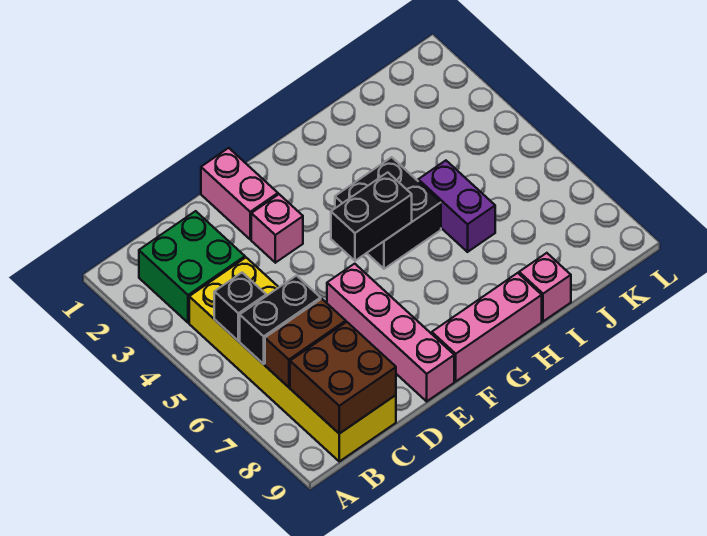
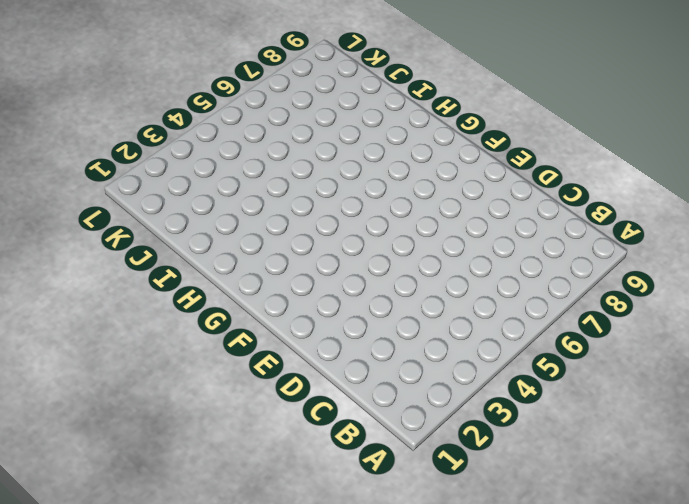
none -> green brick B2:C3 level 1
none -> yellow brick B4:C9 level 1
none -> pink brick E1:E2 level 1

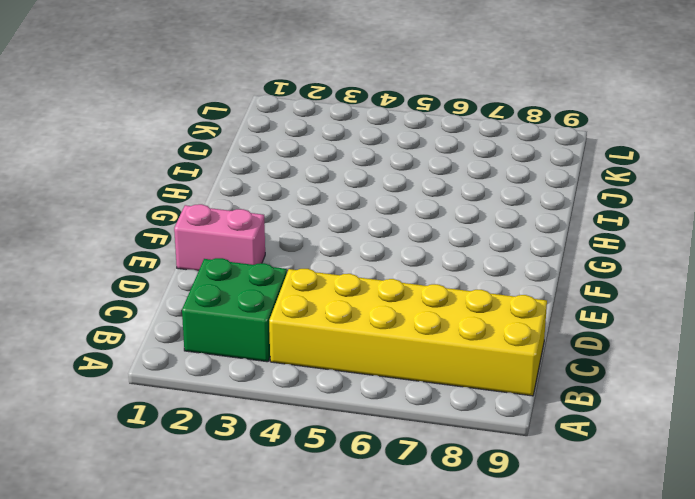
none -> pink brick E3 level 1
none -> pink brick E6:E9 level 1
none -> pink brick F9:H9 level 1

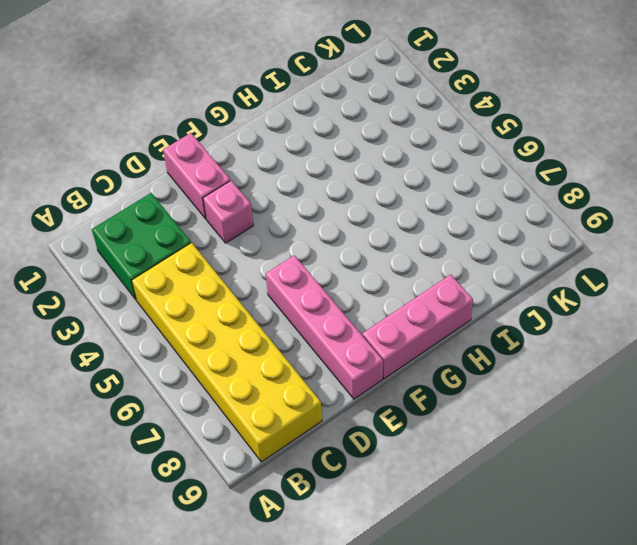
none -> black brick G4:H5 level 1
none -> purple brick I5:I6 level 1
none -> pink brick I9 level 1

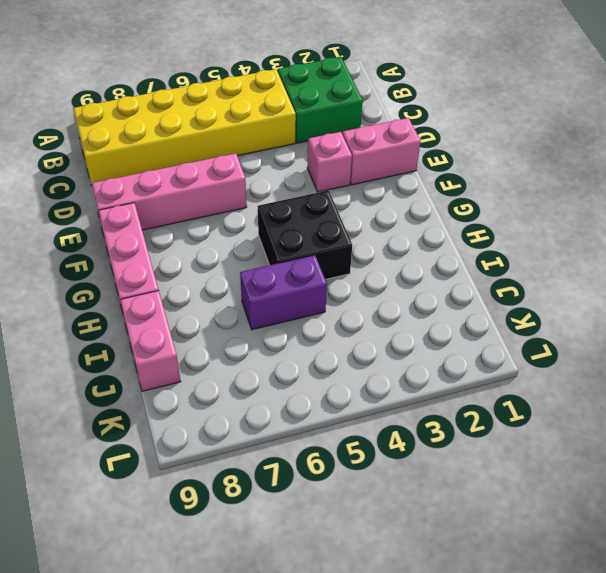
pink brick I9:J9 level 1 -> pink brick I9 level 1
none -> black brick B5 level 2
none -> black brick B6:C6 level 2
none -> brown brick B7:C7 level 2

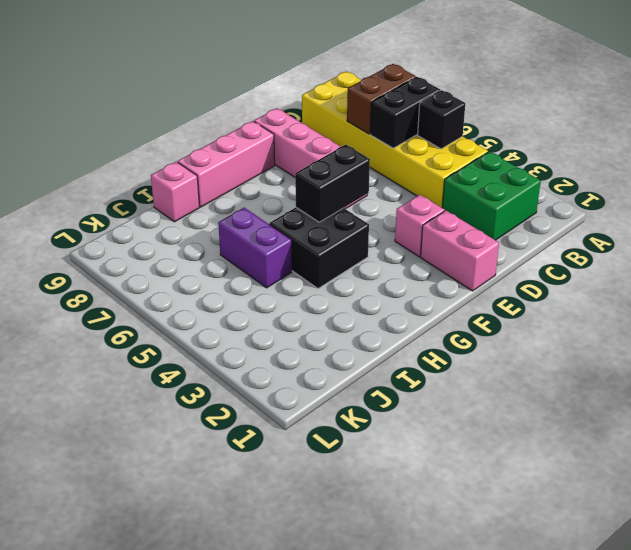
none -> brown brick B8:C9 level 2

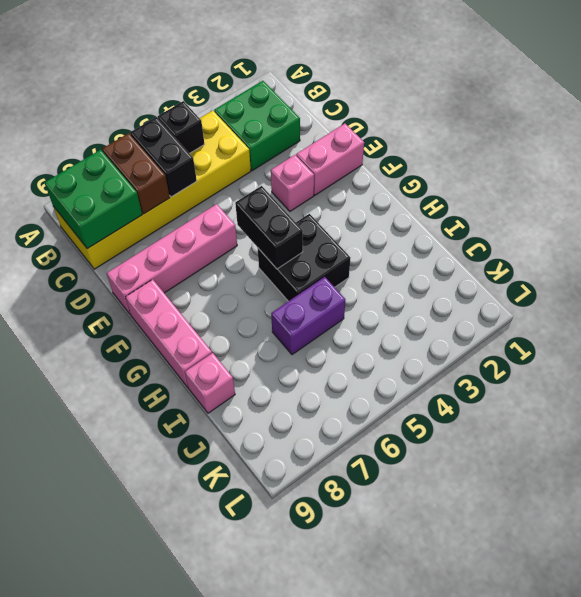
green brick B8:C9 level 2 -> brown brick B8:C9 level 2

